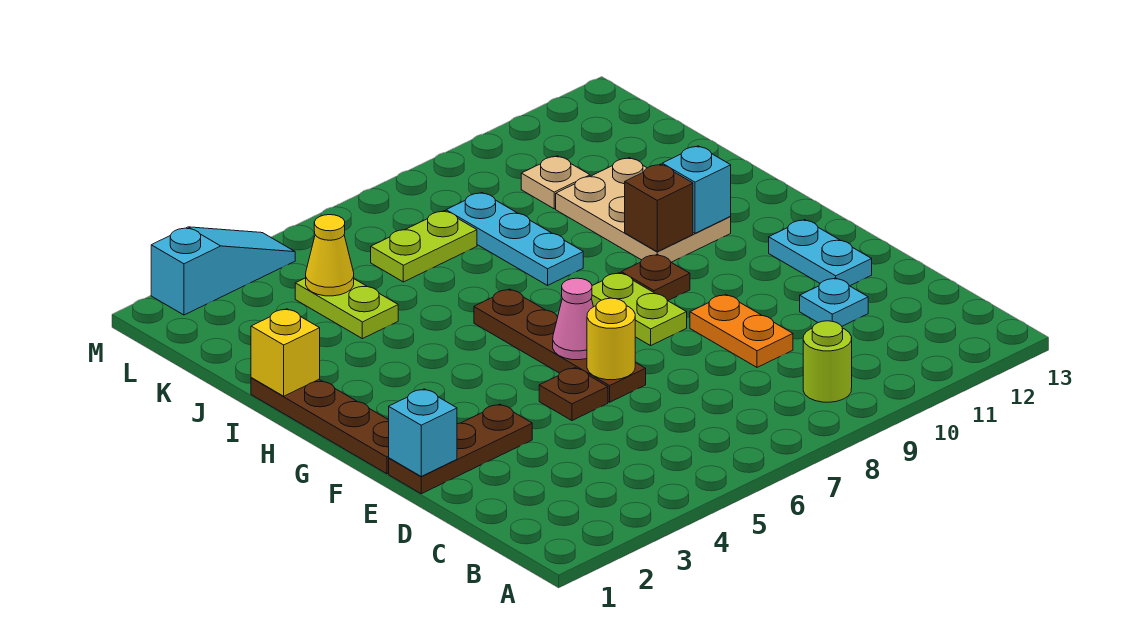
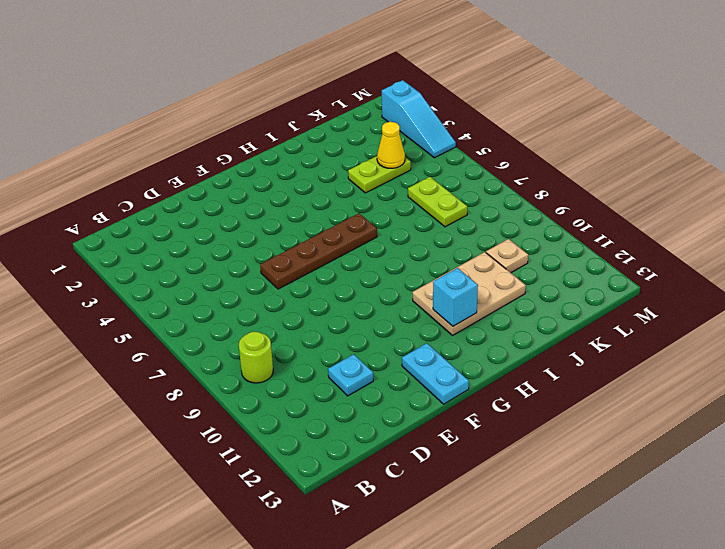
cyan plate F12:F13 level 1 -> cyan plate E12:F12 level 1
none -> orange plate D9:E9 level 1
none -> brown plate E1:E3 level 1
none -> brown plate E5 level 1

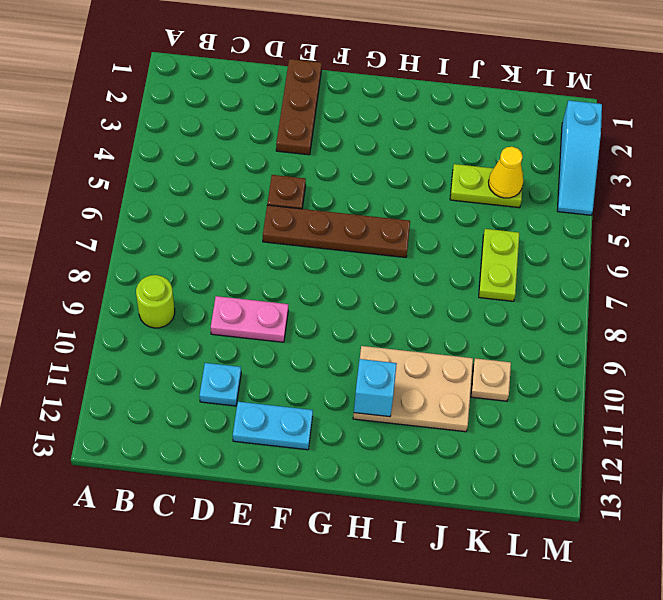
pink plate D9:E9 level 1 -> orange plate D9:E9 level 1
none -> brown plate F1:I1 level 1
none -> lime plate F8:G8 level 1
none -> brown plate G9 level 1

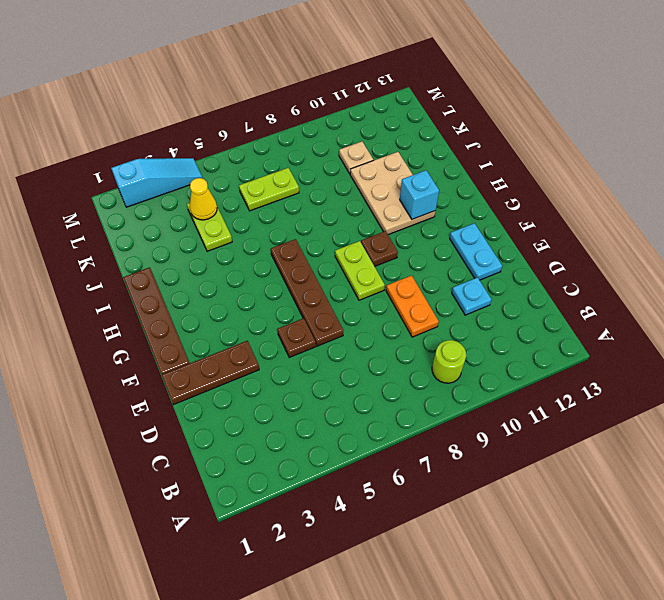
none -> cyan plate I8:K8 level 1
none -> cyan brick E1 level 2
none -> yellow round brick E6 level 2

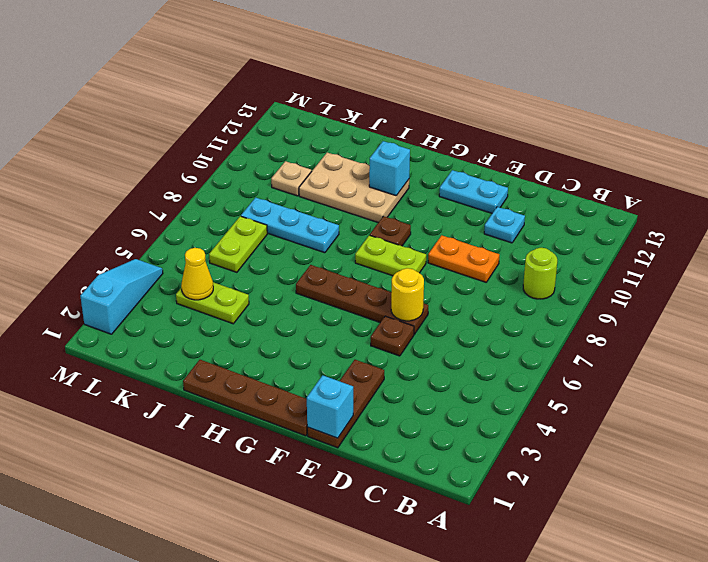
none -> pink cone F6 level 2
none -> brown brick H10 level 2
none -> yellow brick I1 level 2

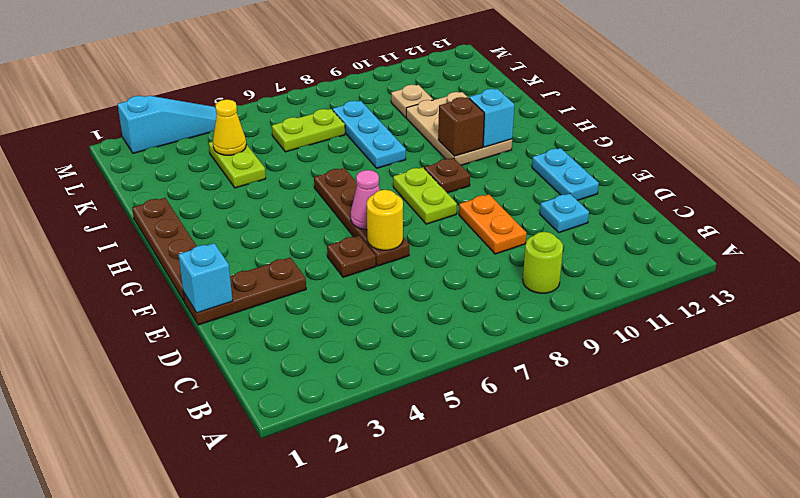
none -> yellow brick I1 level 2

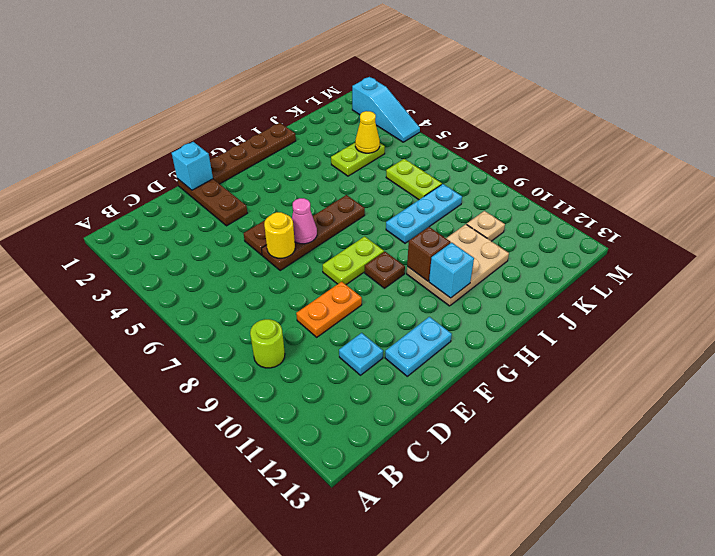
none -> yellow brick I1 level 2

